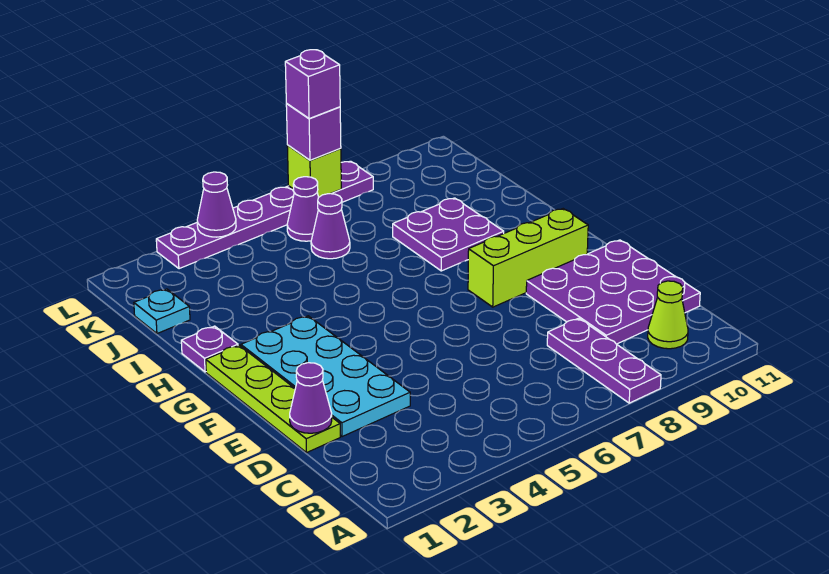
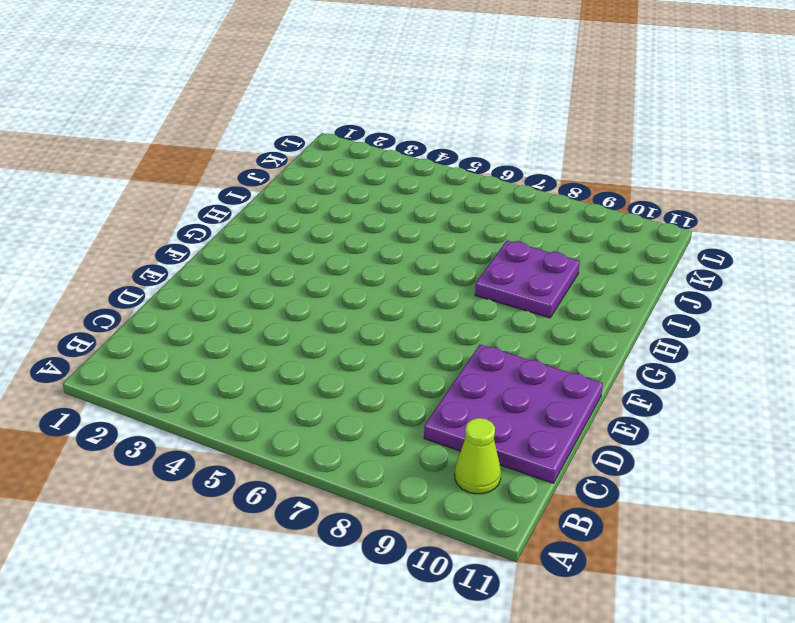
none -> purple plate A8:C8 level 1
none -> lime plate D1:G1 level 1
none -> cyan plate D2:G3 level 1

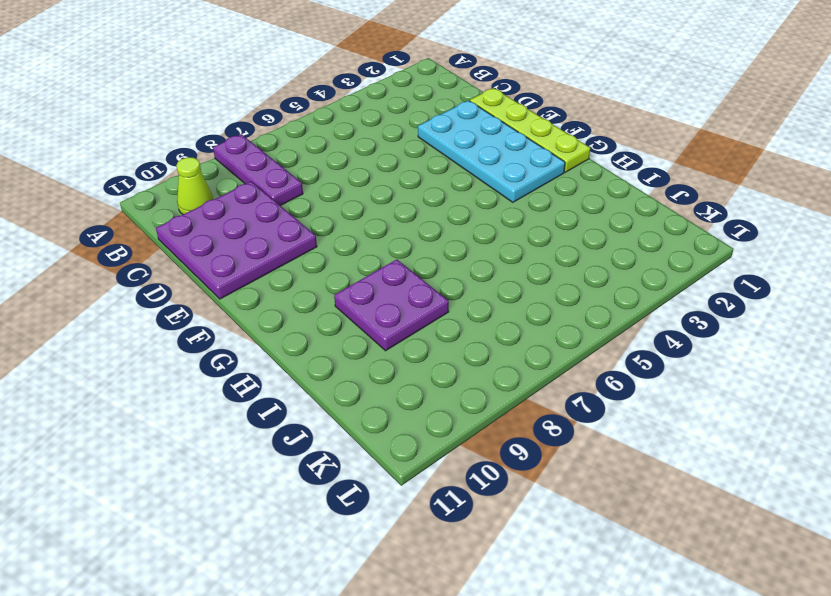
none -> lime brick F8:F10 level 1
none -> purple plate H1 level 1
none -> cyan plate J1 level 1

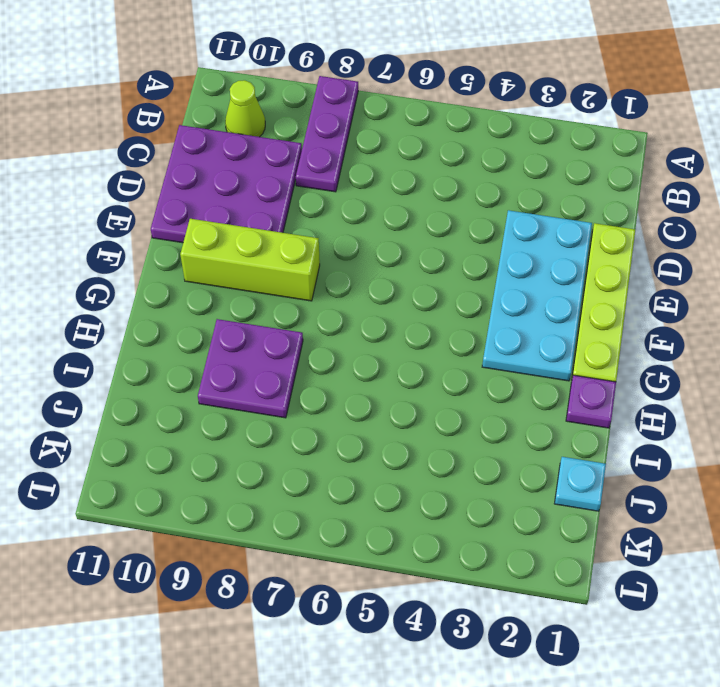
none -> purple cone J6 level 1
none -> purple cone K6 level 1
none -> purple plate L3:L8 level 1

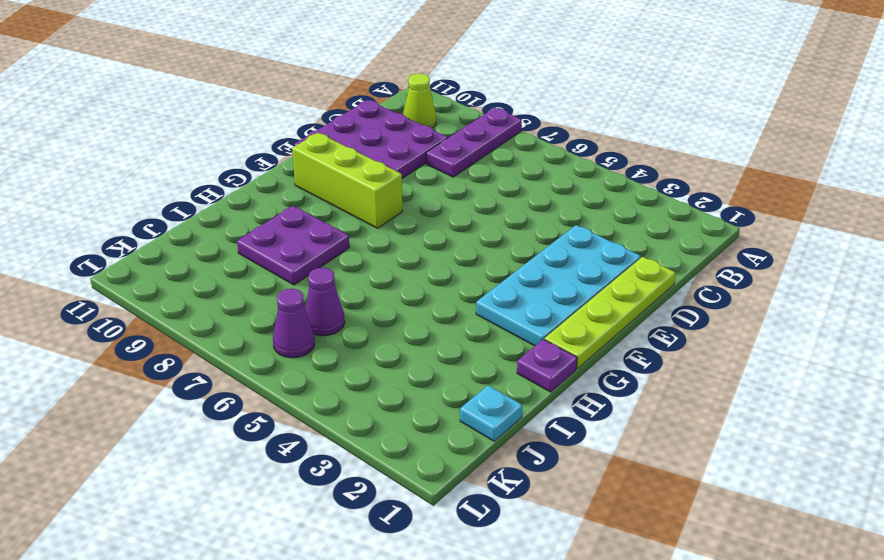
none -> purple plate L3:L8 level 1
none -> purple cone D1 level 2
none -> purple cone L4 level 2

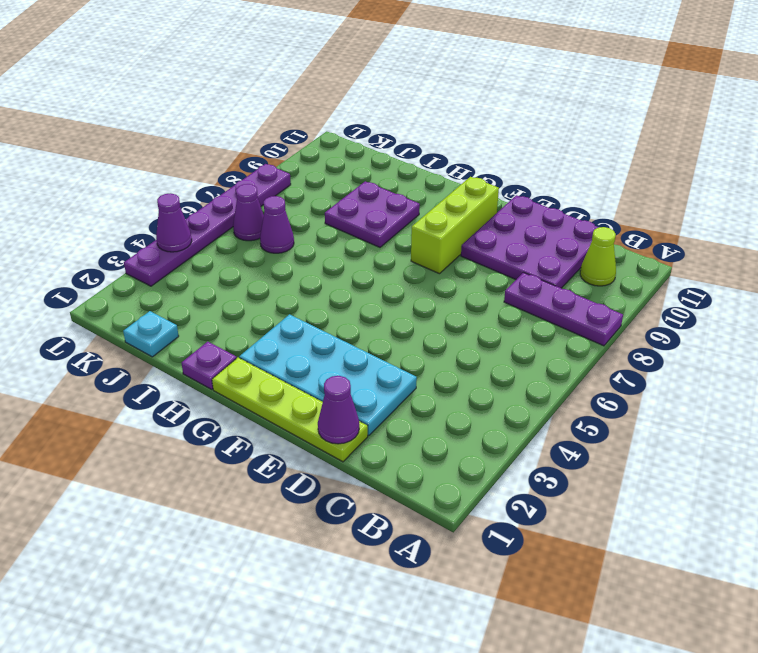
none -> lime brick L7 level 2
none -> purple brick L7 level 3
none -> purple brick L7 level 4

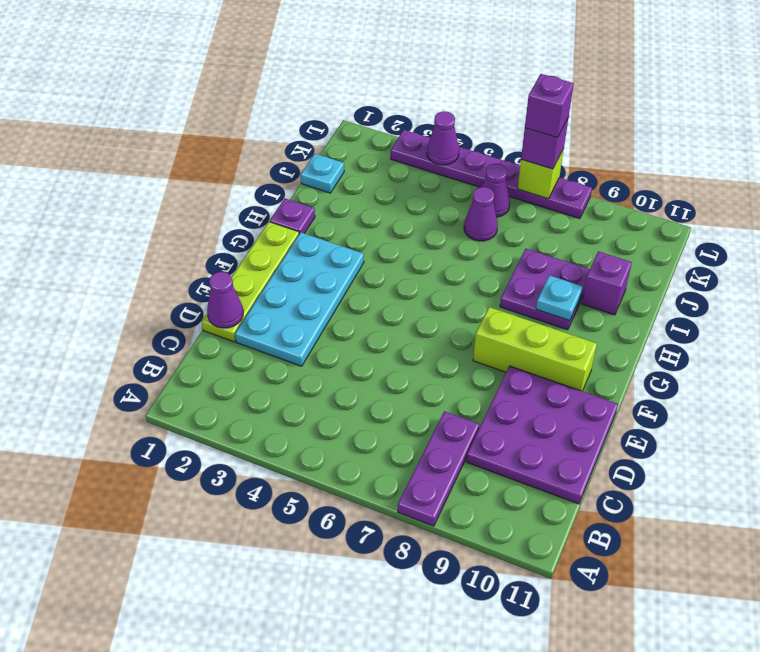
cyan plate H9 level 2 -> none
purple brick I10 level 1 -> none
none -> lime cone B10 level 1

